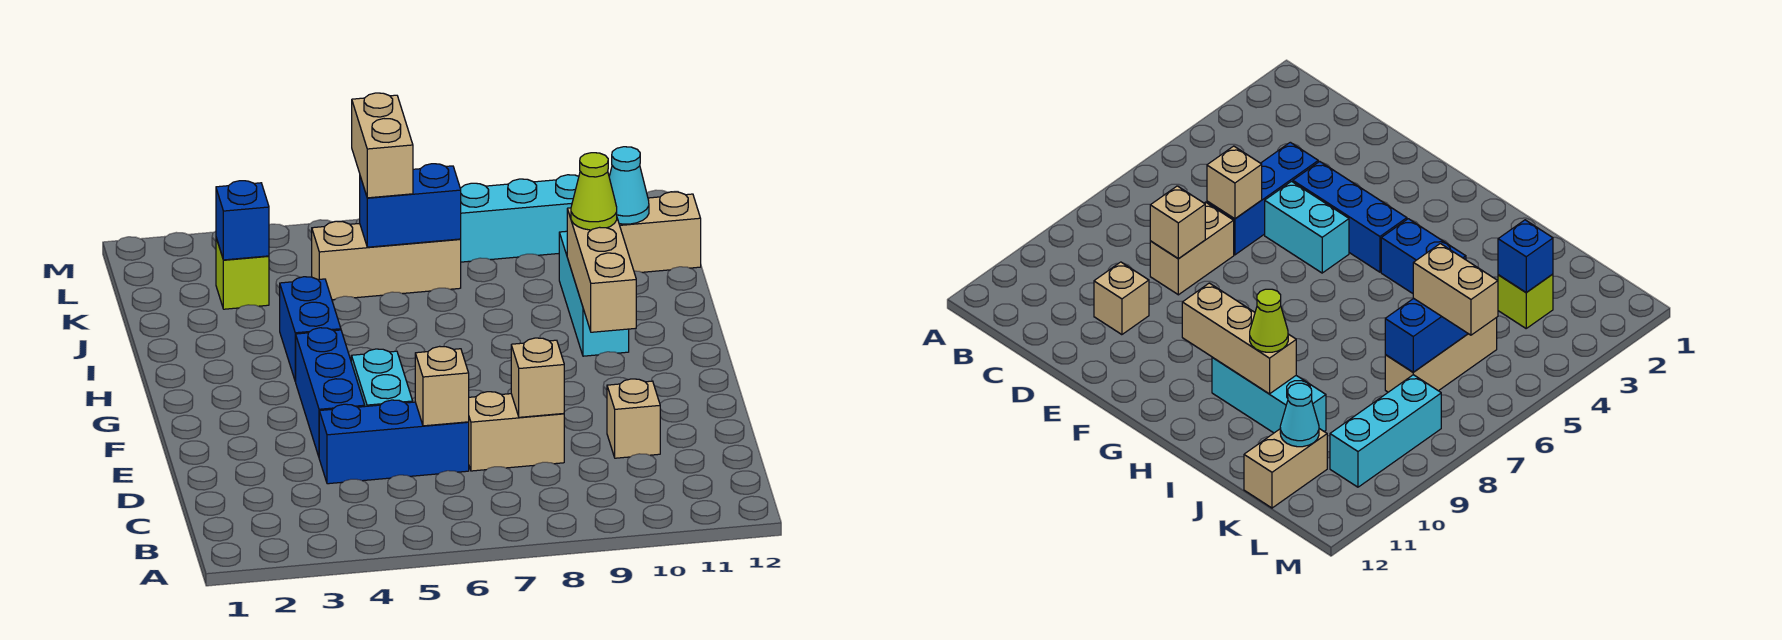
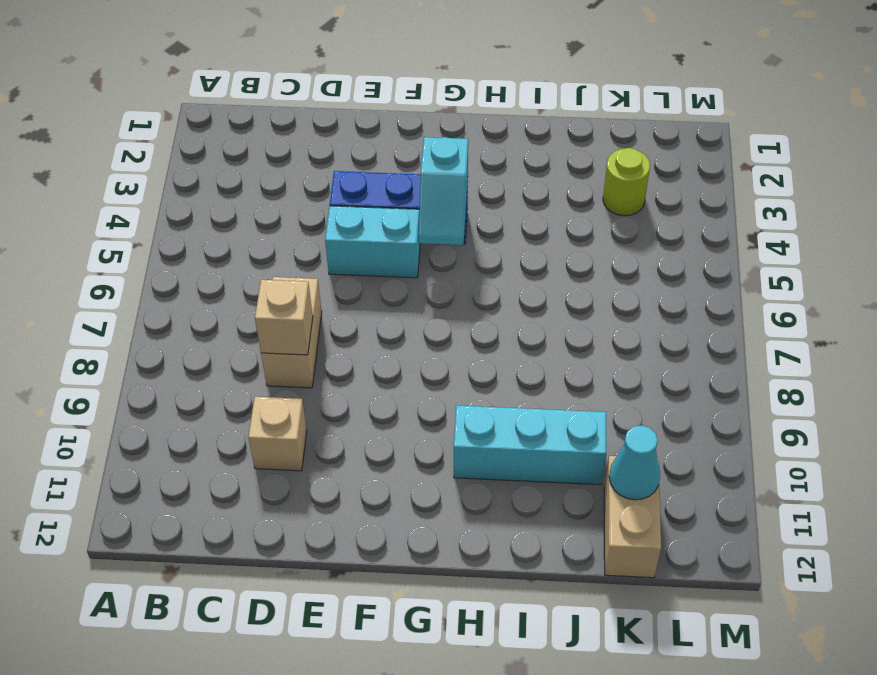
cyan slope G4:G5 level 2 top 4 -> none
lime round brick K3 level 1 -> lime brick K3 level 1
none -> blue brick D4:D6 level 1
none -> blue brick H4:I4 level 1
none -> tan brick K5:K7 level 1

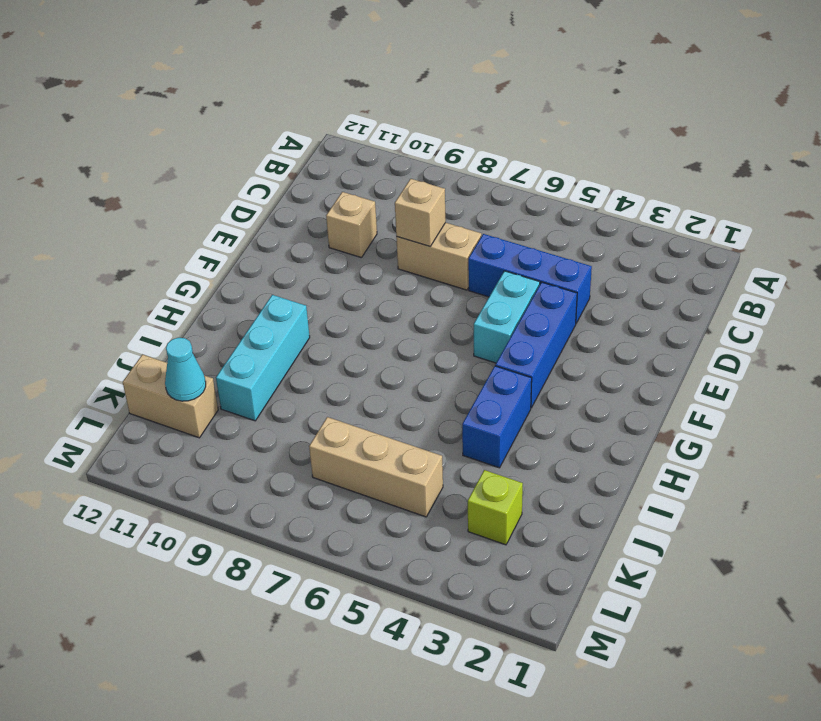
none -> cyan brick L8:L10 level 1
none -> tan brick D6 level 2
none -> tan brick G10:I10 level 2

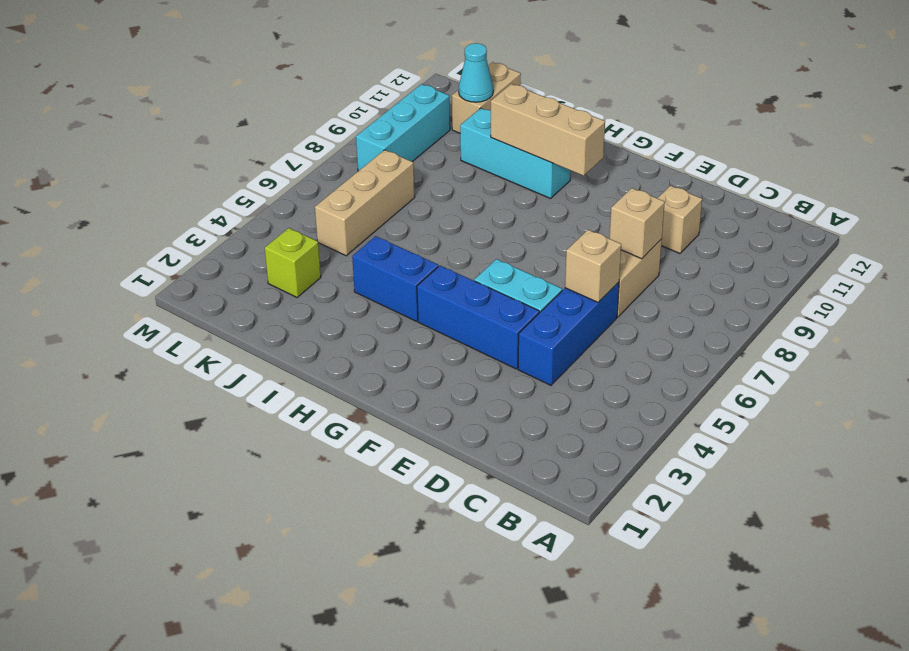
none -> blue brick K3 level 2
none -> blue brick K6:K7 level 2
none -> lime cone I10 level 3

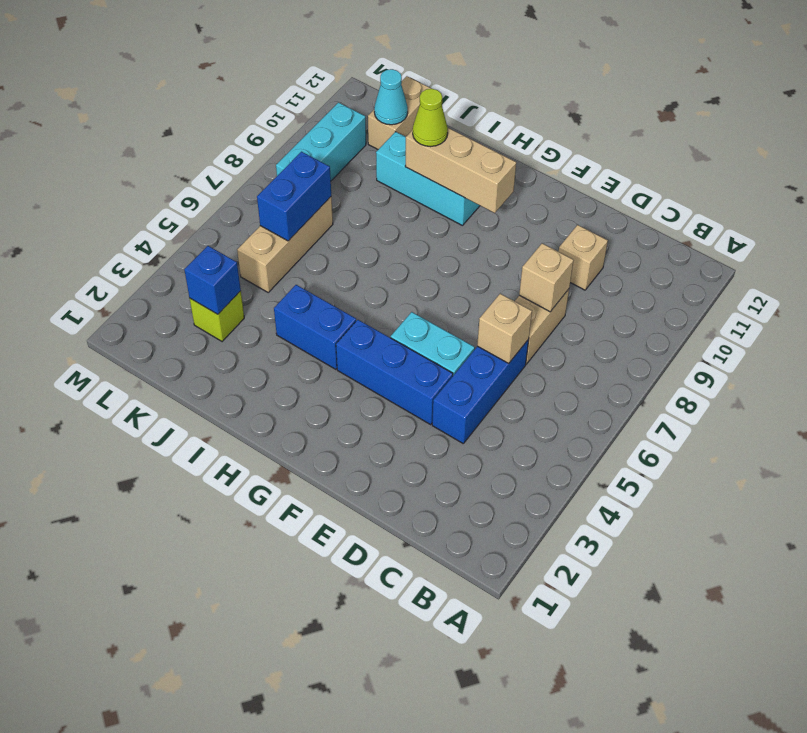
none -> tan brick K6:L6 level 3

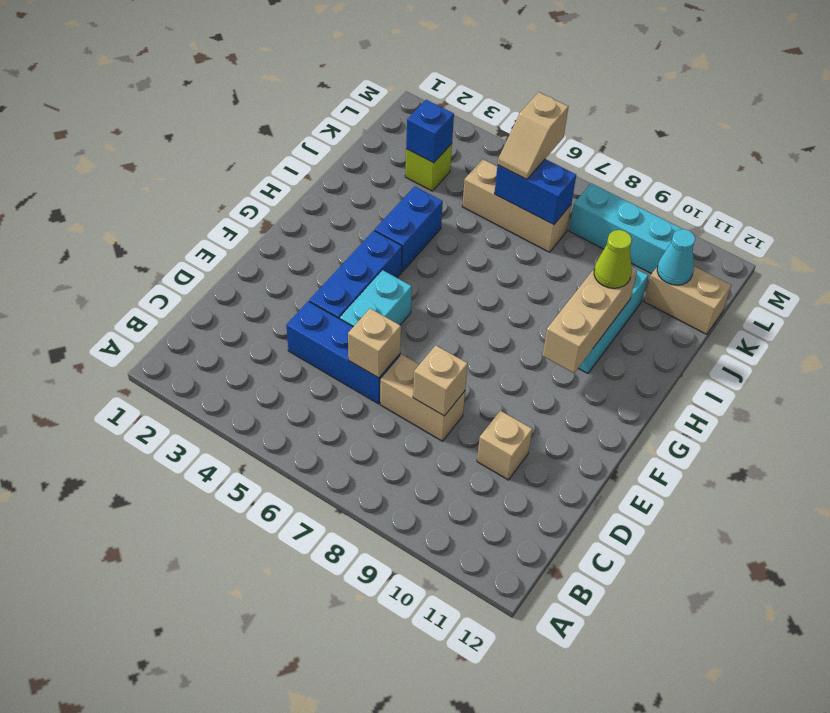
tan slope K6:L6 level 3 top L -> tan brick K6:L6 level 3

